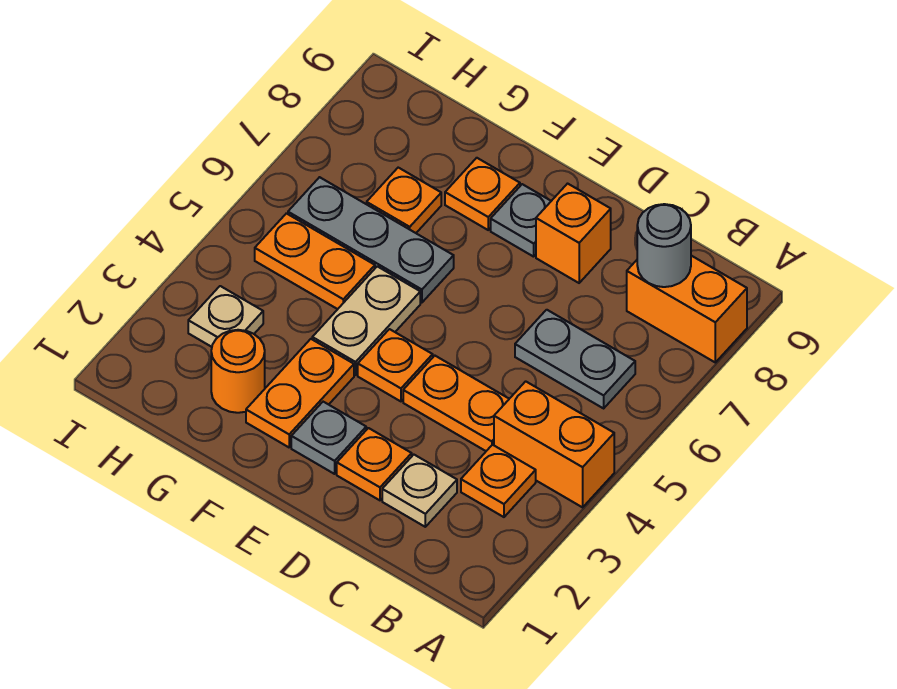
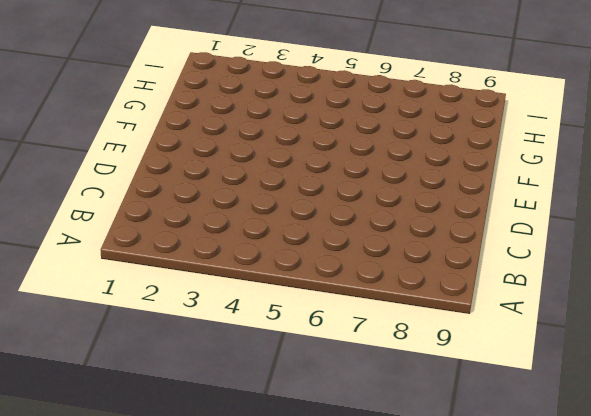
none -> orange brick A4:B4 level 1
none -> orange brick A8:B8 level 1
none -> orange plate B3 level 1

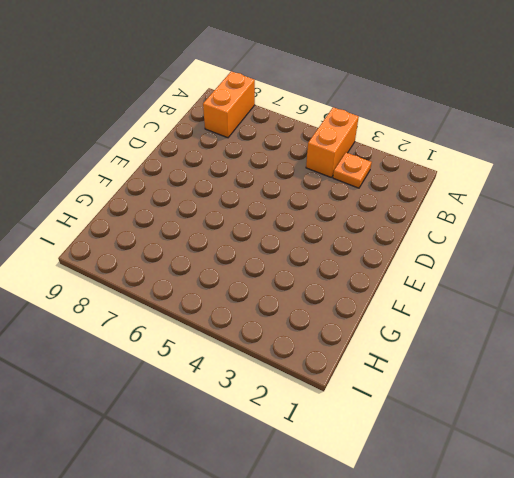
none -> grey plate B6:C6 level 1
none -> tan plate C2 level 1
none -> orange plate C4:D4 level 1

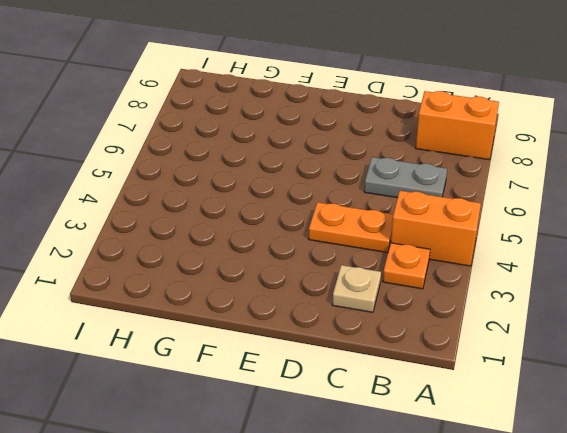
none -> orange plate D2 level 1
none -> orange brick D8 level 1
none -> grey plate E2 level 1

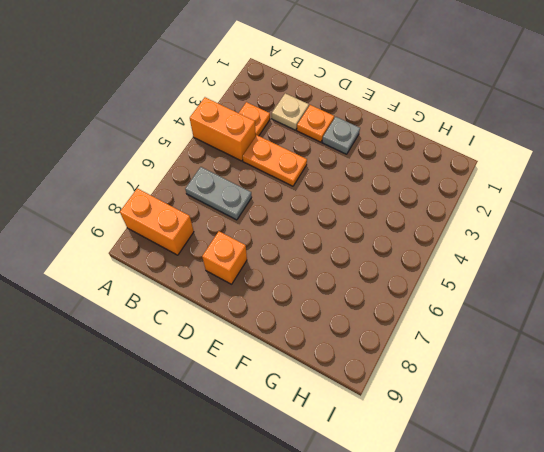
none -> orange plate E4 level 1
none -> grey plate E8 level 1
none -> orange plate F2:F3 level 1

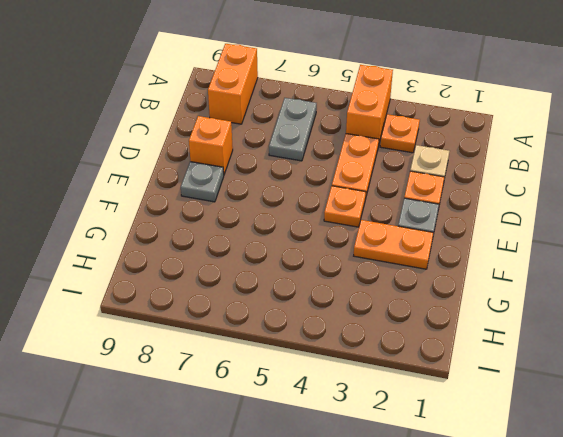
none -> tan plate F4:F5 level 1
none -> grey plate F6:H6 level 1
none -> orange plate F8 level 1

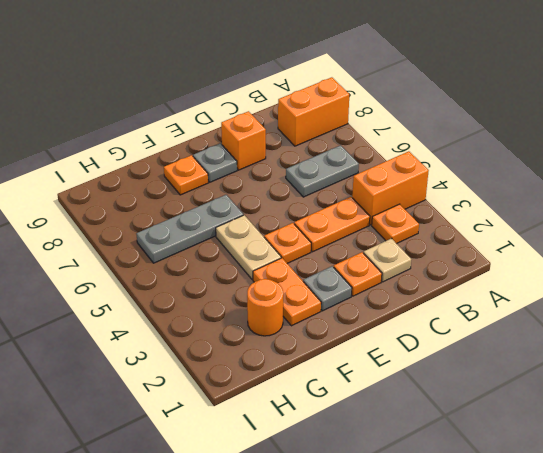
none -> orange plate G5:H5 level 1
none -> orange plate G7 level 1
none -> tan plate H3 level 1

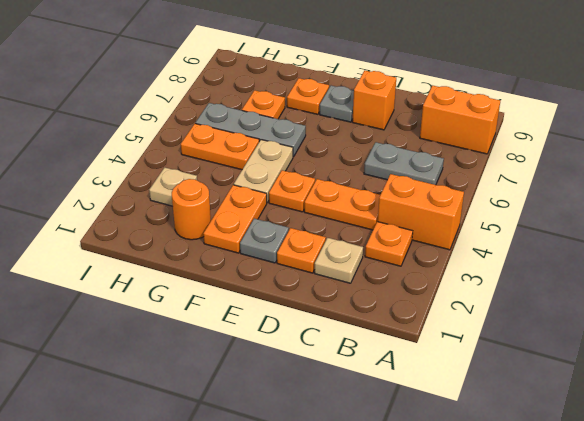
none -> grey round brick B8 level 2

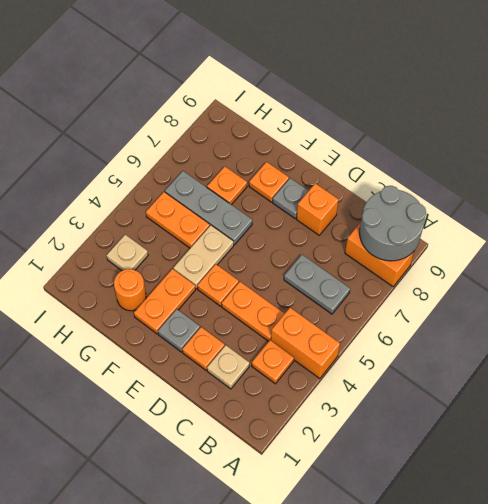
grey round brick A8:B9 level 2 -> grey round brick B8 level 2

